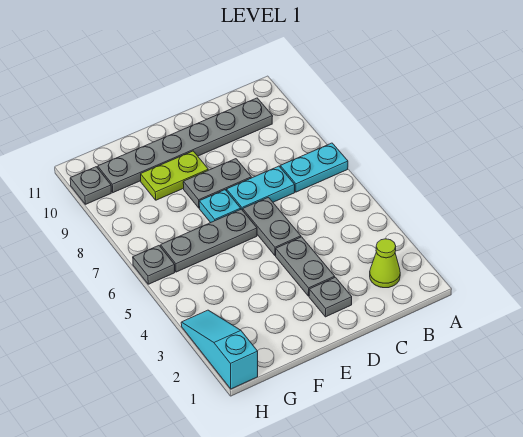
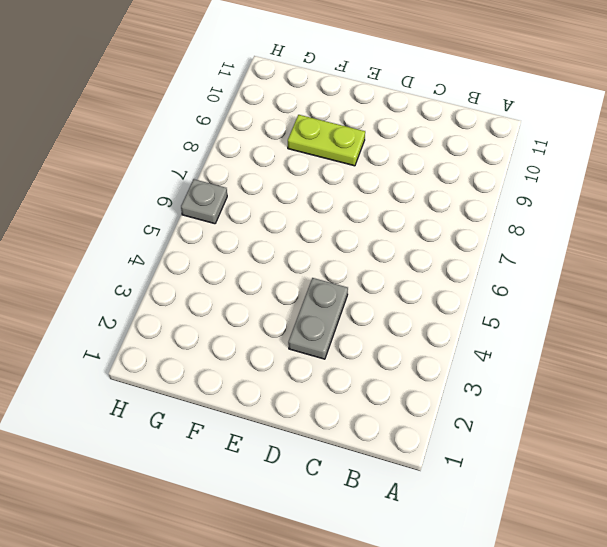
none -> cyan plate A7:B7 level 1
none -> lime cone B2 level 1
none -> grey plate B10:G10 level 1

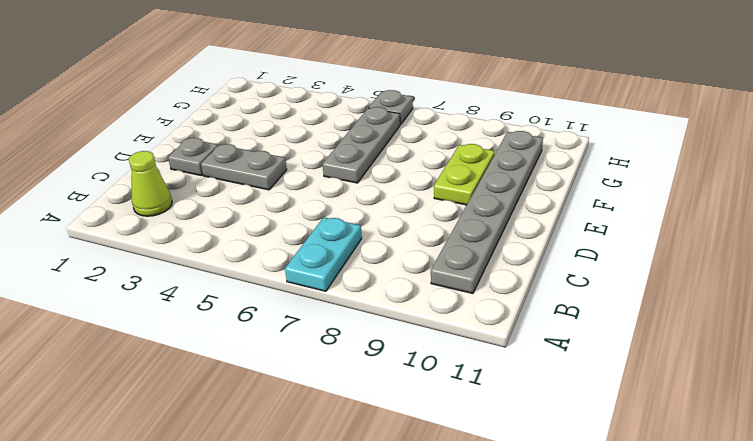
none -> cyan plate C7:D7 level 1
none -> grey plate D5:D6 level 1
none -> grey plate D8:E8 level 1

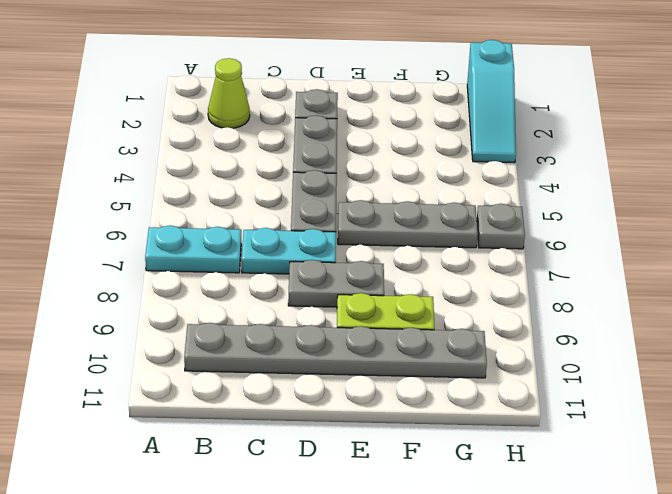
none -> cyan plate E7 level 1
none -> grey plate H10 level 1

